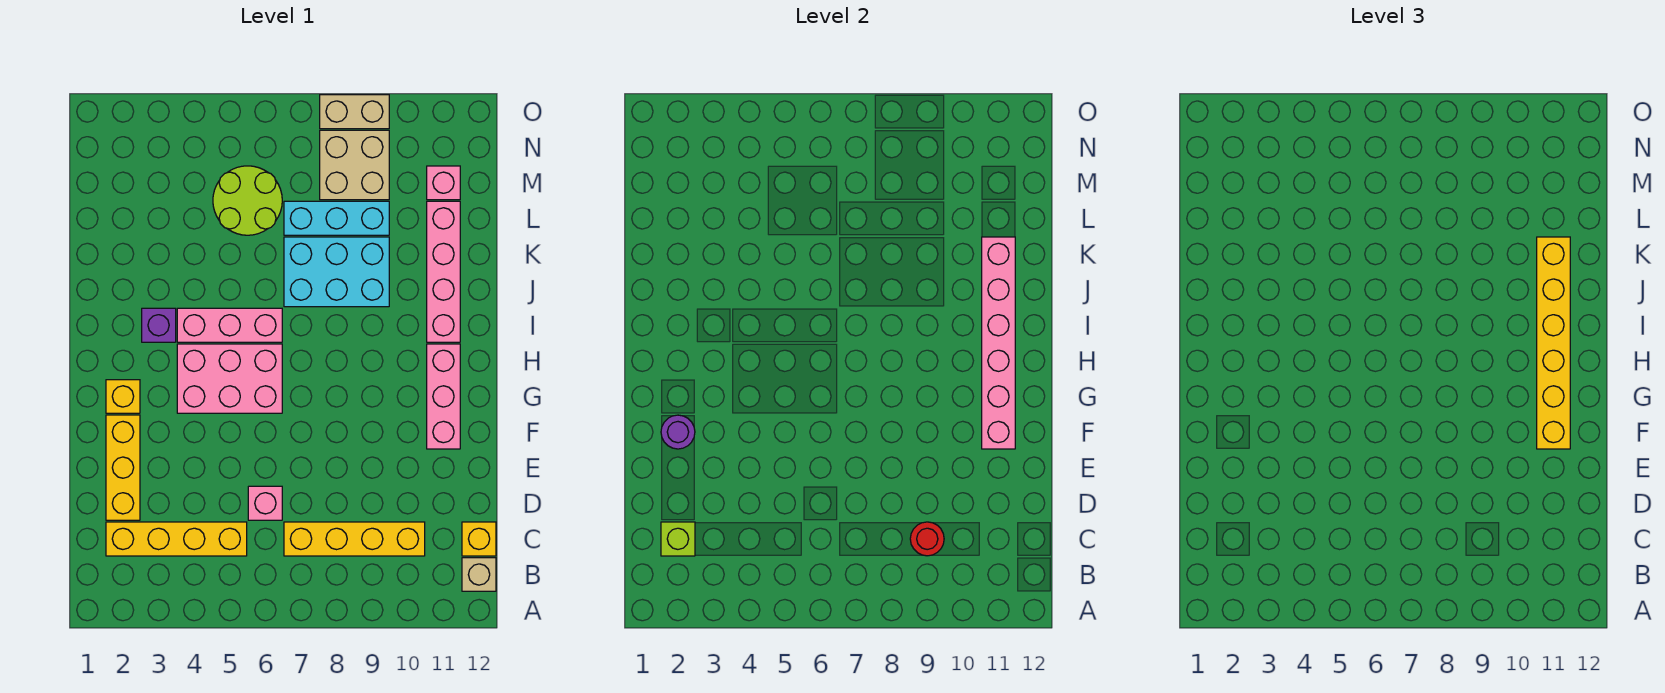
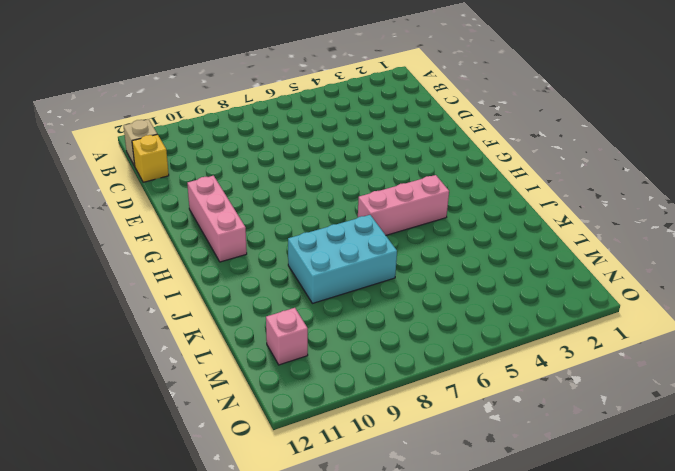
none -> yellow brick C2:C5 level 1
none -> yellow brick C7:C10 level 1
none -> yellow brick D2:F2 level 1

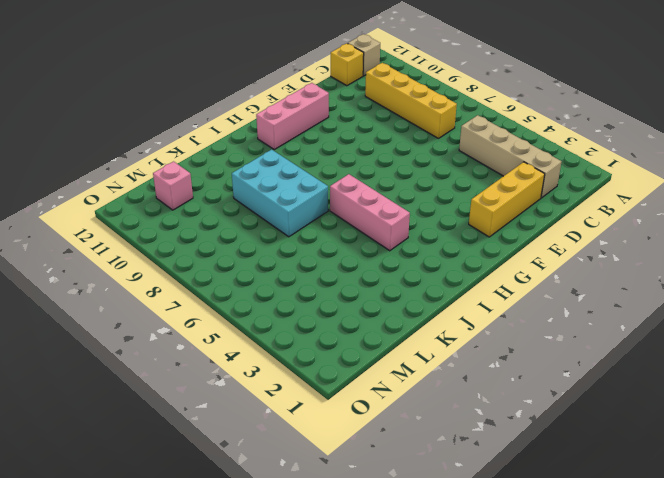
tan brick C2:C5 level 1 -> yellow brick C2:C5 level 1
none -> pink brick D6 level 1
none -> yellow brick G2 level 1
none -> pink brick G4:H6 level 1

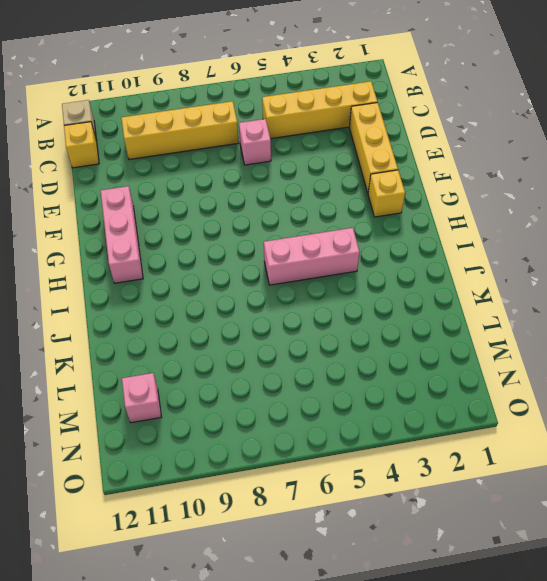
none -> pink brick G4:H6 level 1
none -> purple brick I3 level 1
none -> pink brick I11:L11 level 1

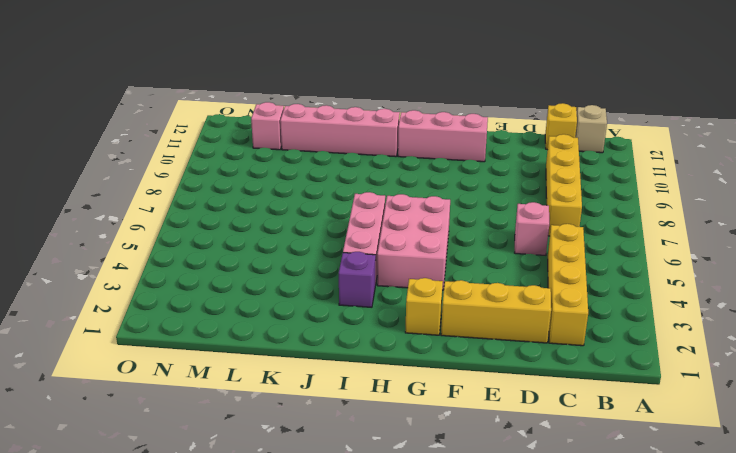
none -> cyan brick J7:K9 level 1
none -> lime round brick L5:M6 level 1
none -> cyan brick L7:L9 level 1

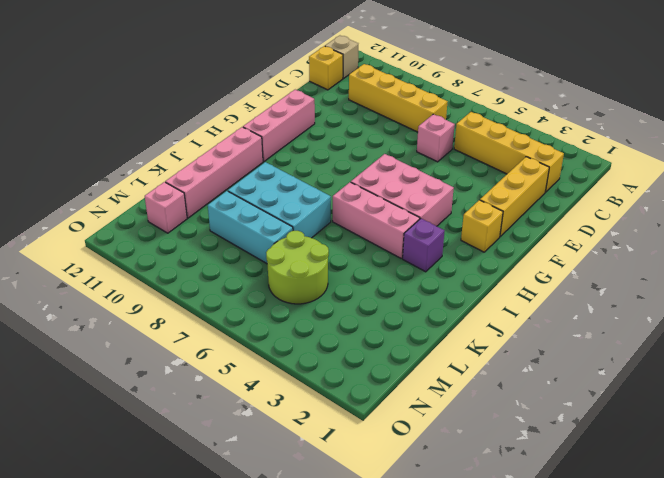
none -> tan brick M8:N9 level 1
none -> tan brick O8:O9 level 1
none -> lime brick C2 level 2

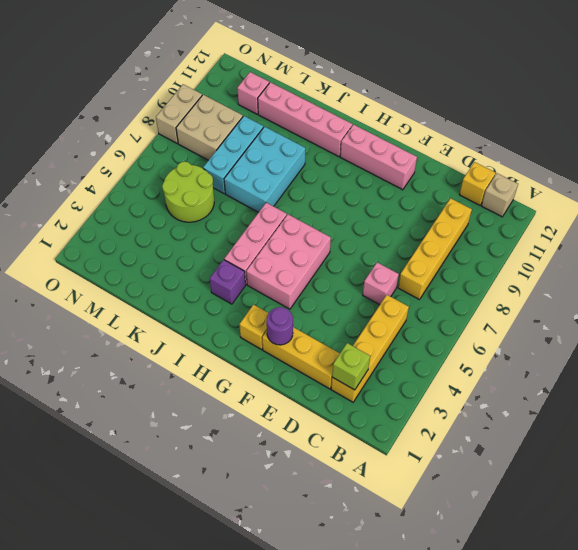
none -> red round brick C9 level 2
none -> pink brick F11:K11 level 2
none -> yellow brick F11:K11 level 3

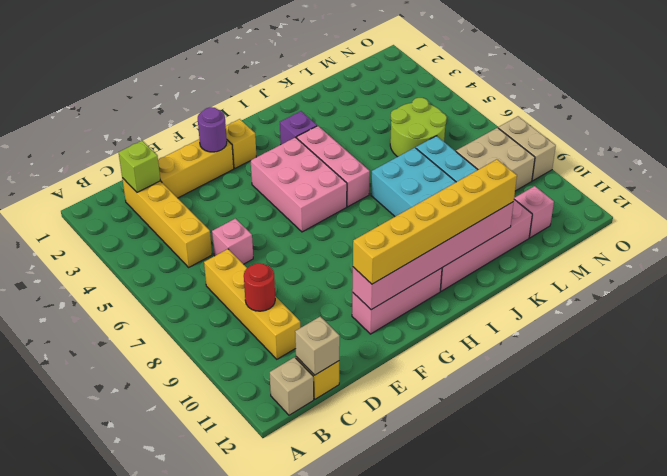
tan brick C12 level 2 -> none

